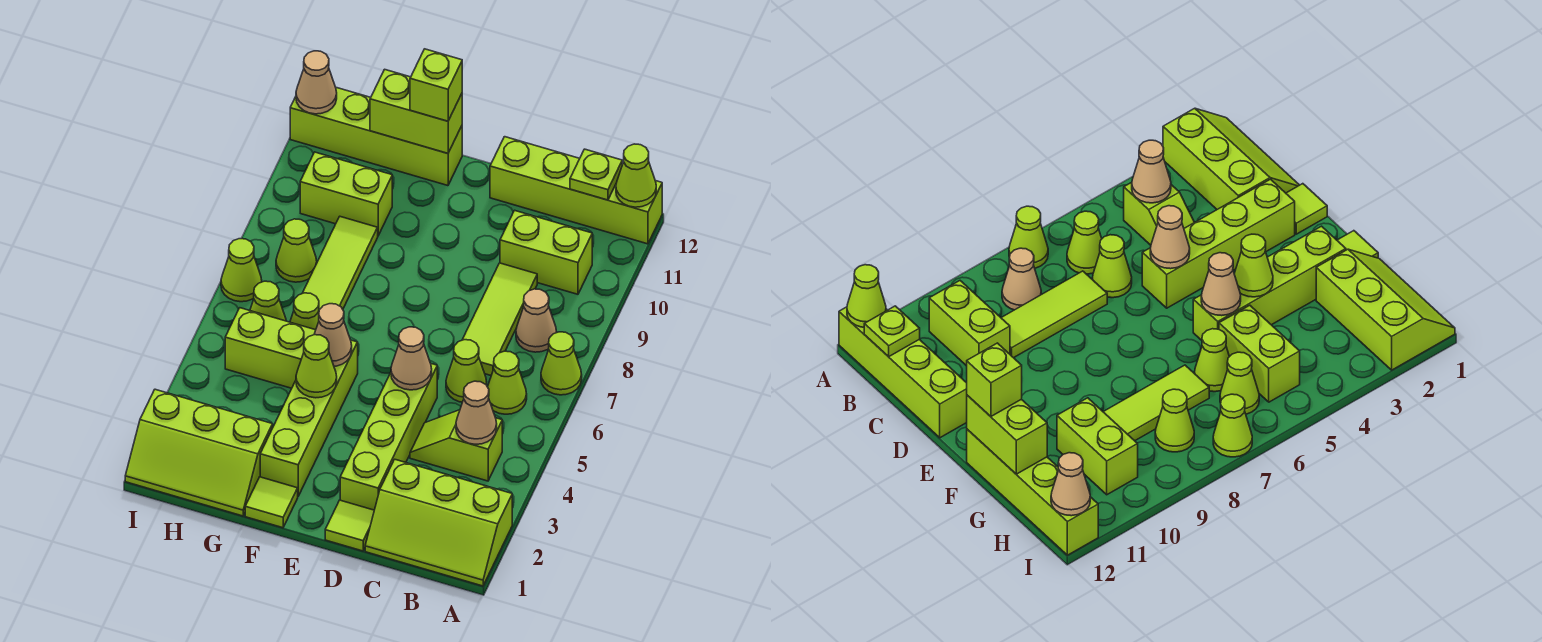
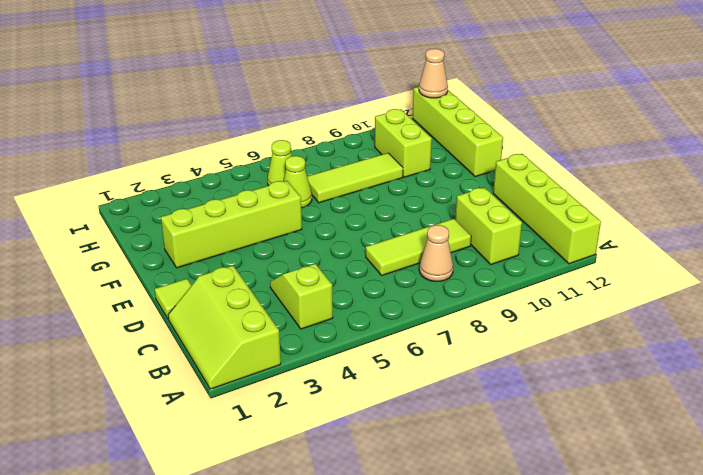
none -> lime cone A7 level 1
none -> lime cone B6 level 1
none -> lime cone C6 level 1
none -> lime brick D2:D5 level 1

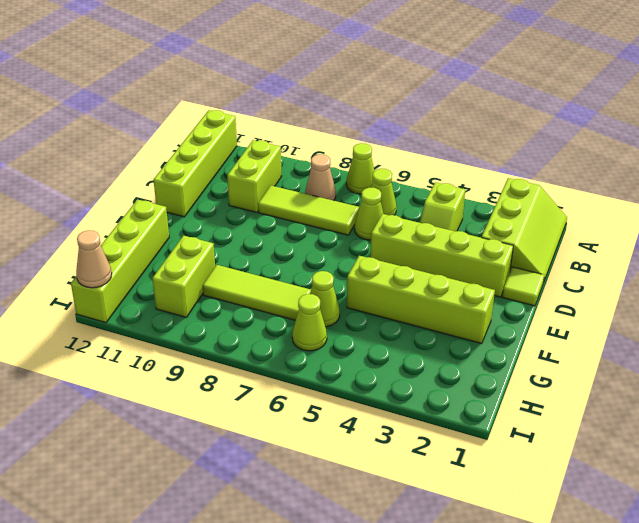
none -> lime tile F1 level 1
none -> lime slope G1:I2 level 1 top 2
none -> lime brick G5:H5 level 1
none -> lime cone H8 level 1

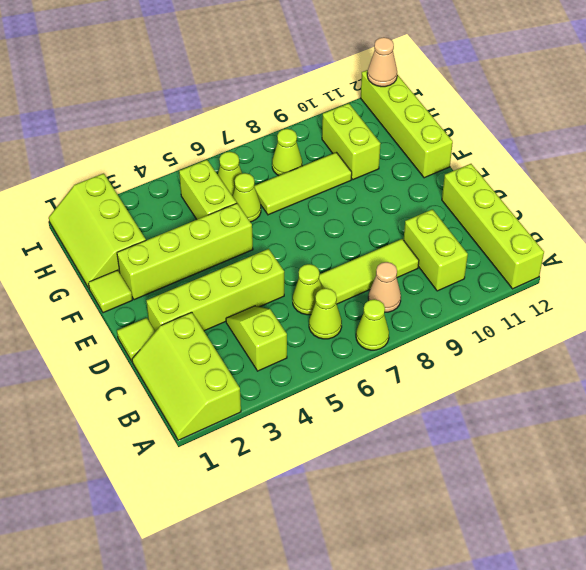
none -> lime cone I7 level 1
none -> lime cone A12 level 2
none -> tan cone B4 level 2
none -> lime plate B12 level 2

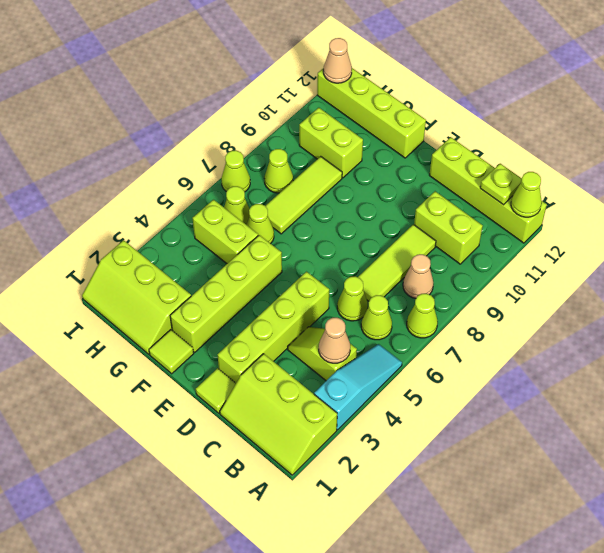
cyan slope A3:A5 level 1 top 3 -> none
none -> tan cone D5 level 2
none -> lime cone F4 level 2
none -> tan cone F5 level 2
none -> lime brick F12:G12 level 2

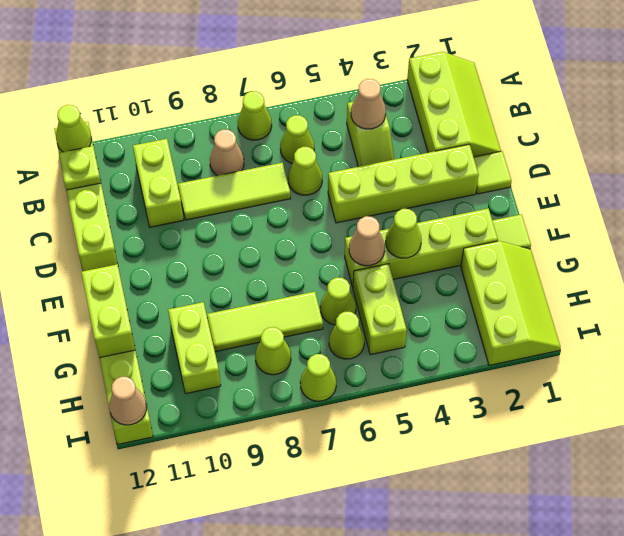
none -> tan cone D5 level 2
none -> lime brick F12 level 3

